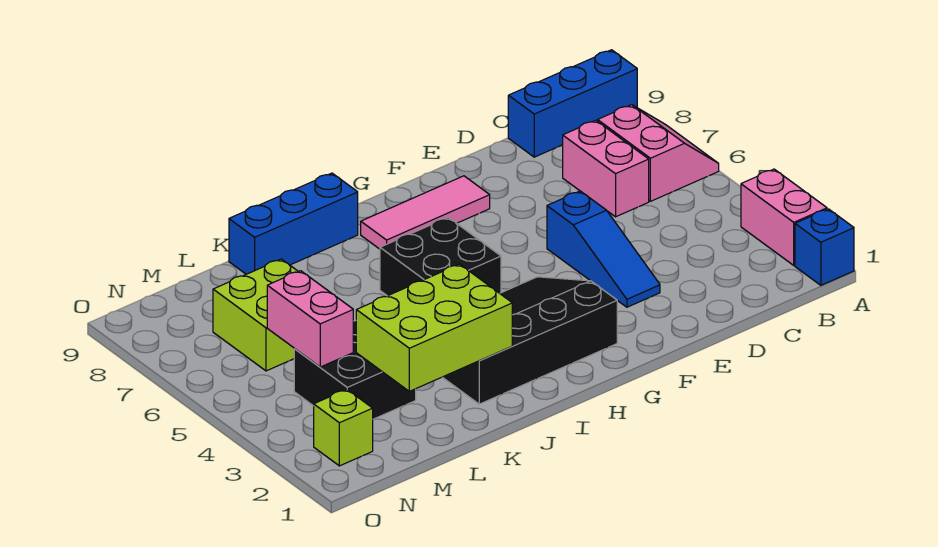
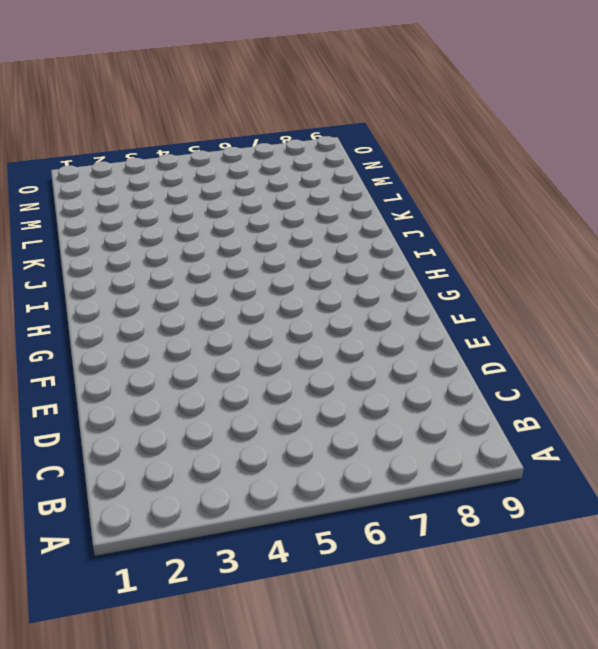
none -> blue brick A1 level 1
none -> pink brick A2:A3 level 1
none -> pink slope A6:B7 level 1 top B

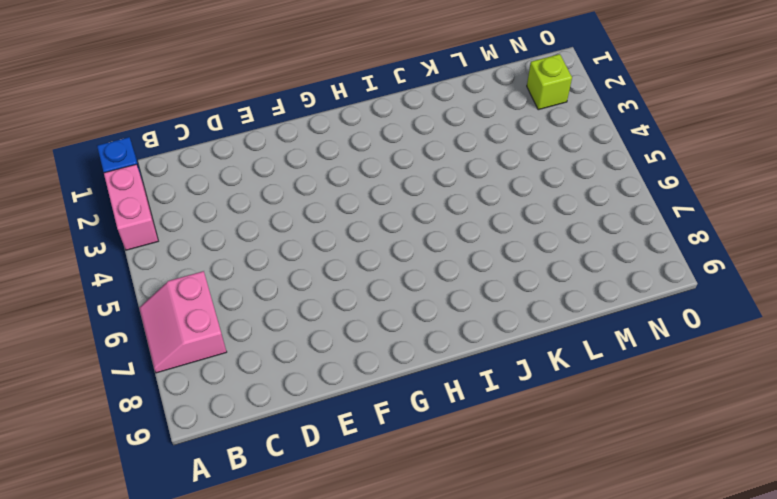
none -> blue brick A9:C9 level 1
none -> pink brick C6:C7 level 1
none -> blue slope E3:E5 level 1 top 5

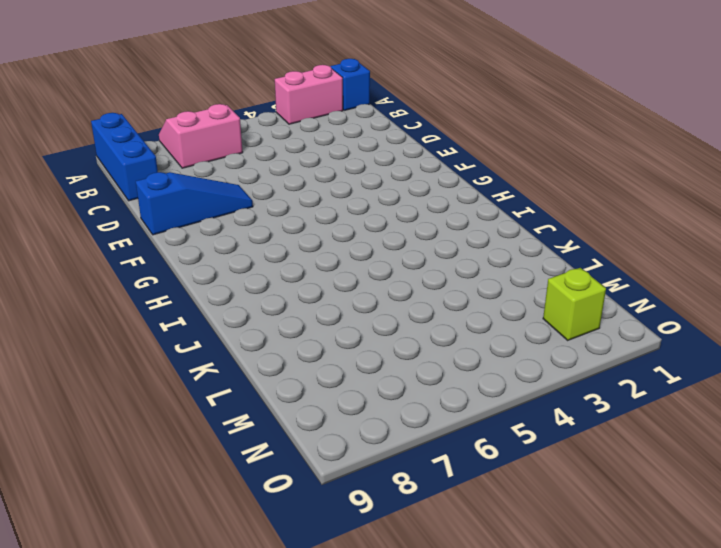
blue slope E7:E9 level 1 top 9 -> blue slope E3:E5 level 1 top 5
none -> pink brick C6:C7 level 1
none -> pink tile F8:H8 level 1
none -> black slope G2:J4 level 1 top 2

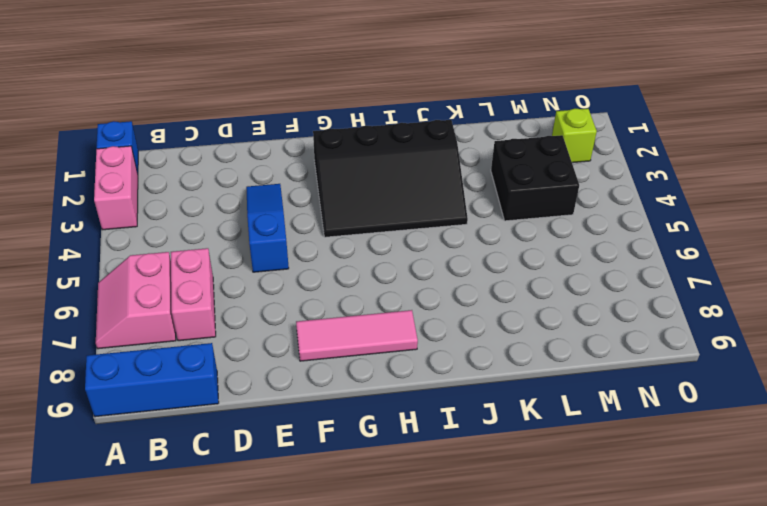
none -> black brick H5:I6 level 1
none -> blue brick I9:K9 level 1
none -> lime brick L6:M7 level 1

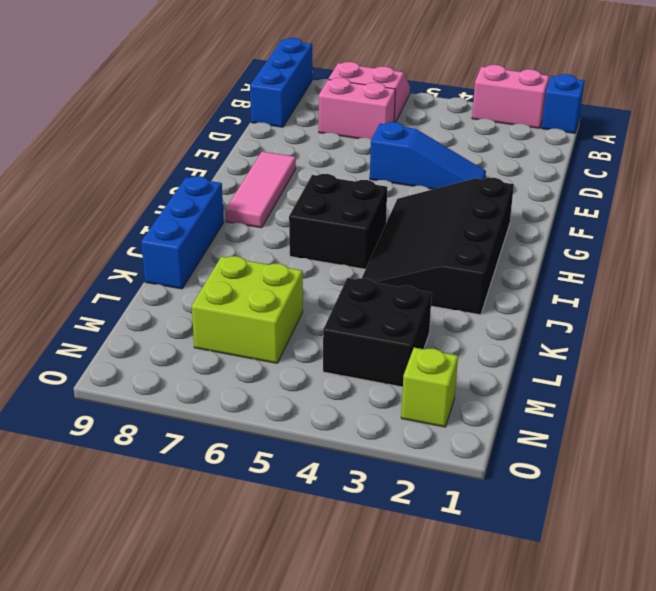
none -> lime brick J2:L3 level 2
none -> pink brick M4:M5 level 2

